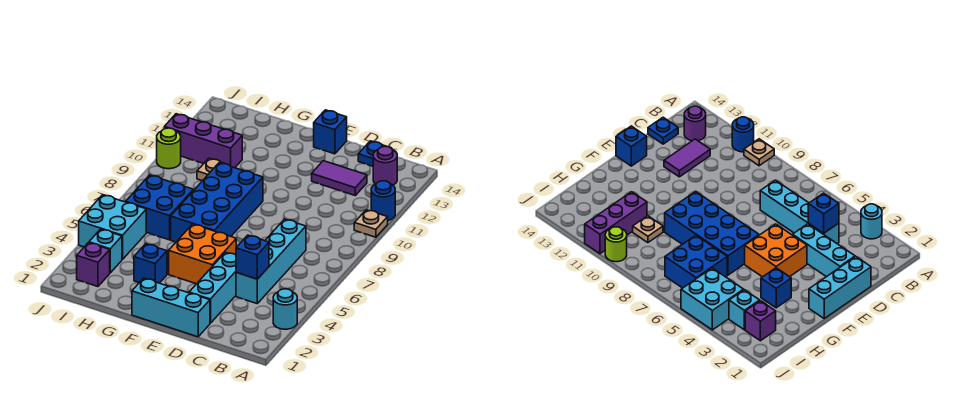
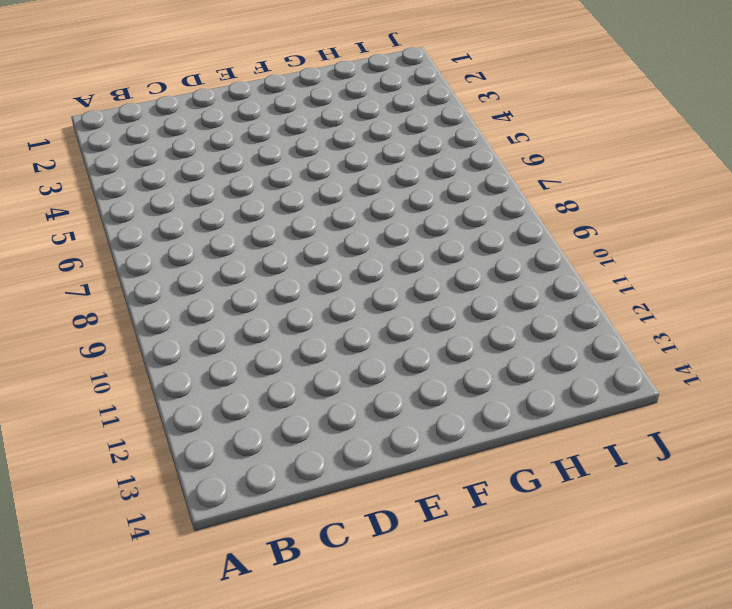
none -> cyan round brick A3 level 1
none -> tan plate A10 level 1
none -> blue round brick A11 level 1

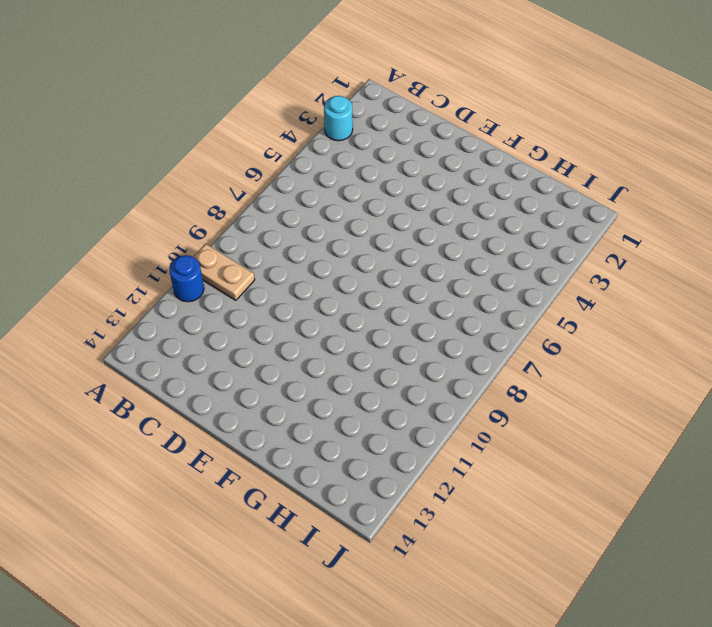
tan plate A10:B10 level 1 -> tan plate A10 level 1
none -> purple round brick B13 level 1
none -> cyan brick C4:C7 level 1
none -> purple tile C12:D12 level 1

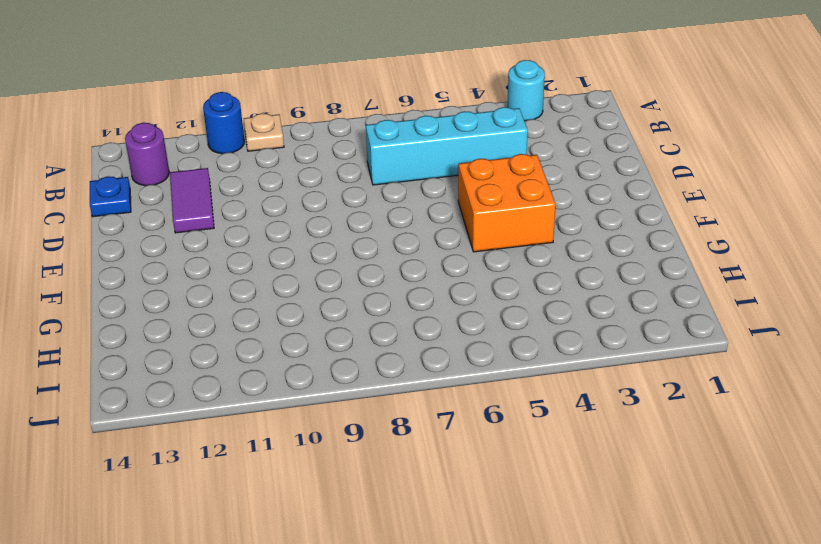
none -> cyan brick D1:F1 level 1
none -> cyan brick D2:D4 level 1
none -> blue brick E14 level 1

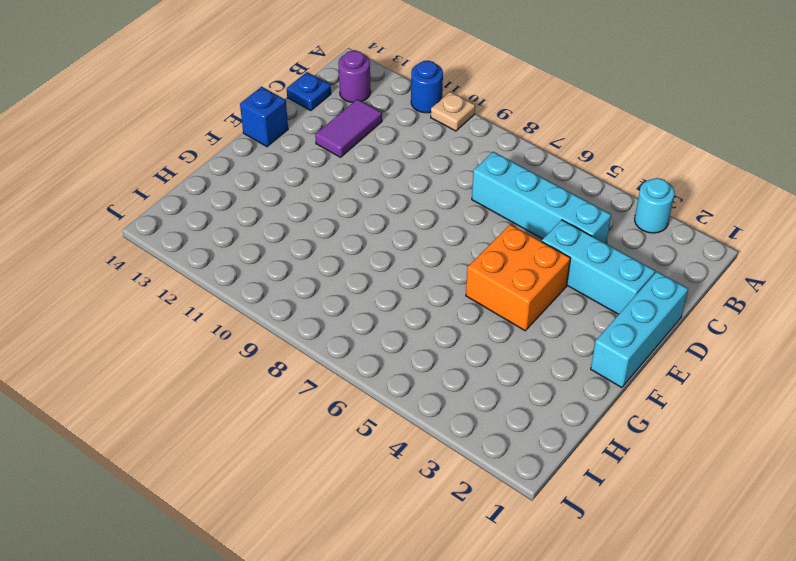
none -> blue brick F6:G9 level 1
none -> blue brick G3 level 1
none -> blue brick H6:I7 level 1

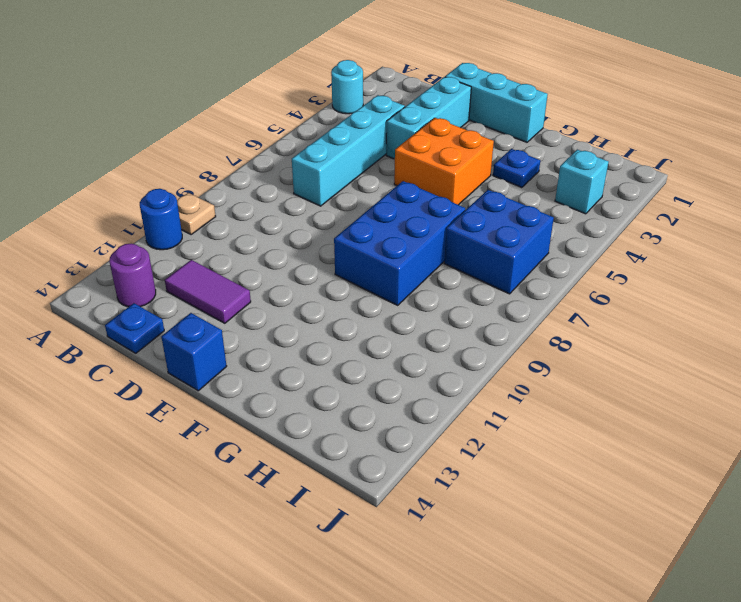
blue brick F7:G9 level 1 -> blue brick F6:G9 level 1
blue plate G3 level 1 -> blue brick G3 level 1
none -> tan plate H10 level 1
none -> purple brick H11:J11 level 1
none -> purple brick I2 level 1

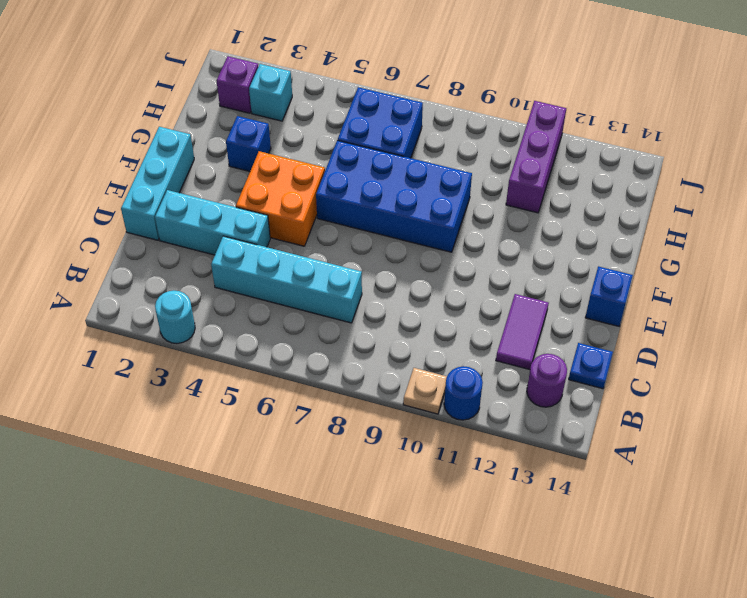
none -> tan plate H10 level 1
none -> cyan brick I4:J5 level 1
none -> lime round brick J10 level 1

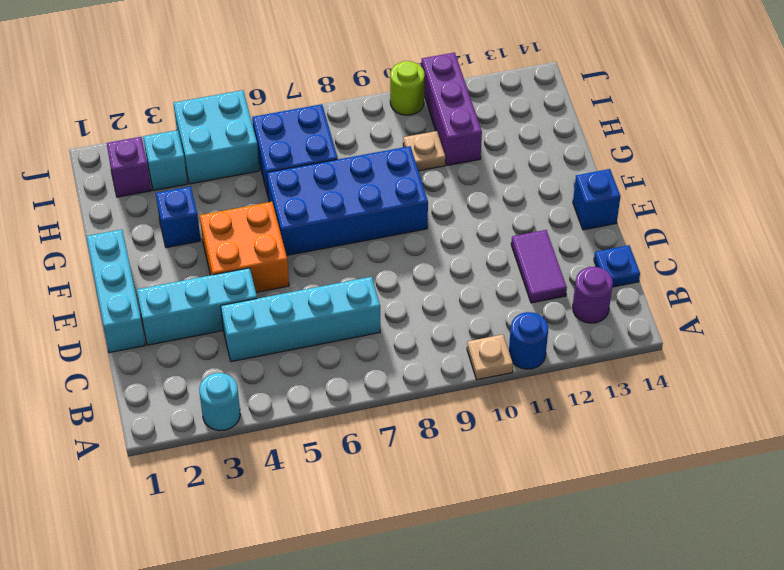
none -> blue brick C4 level 2

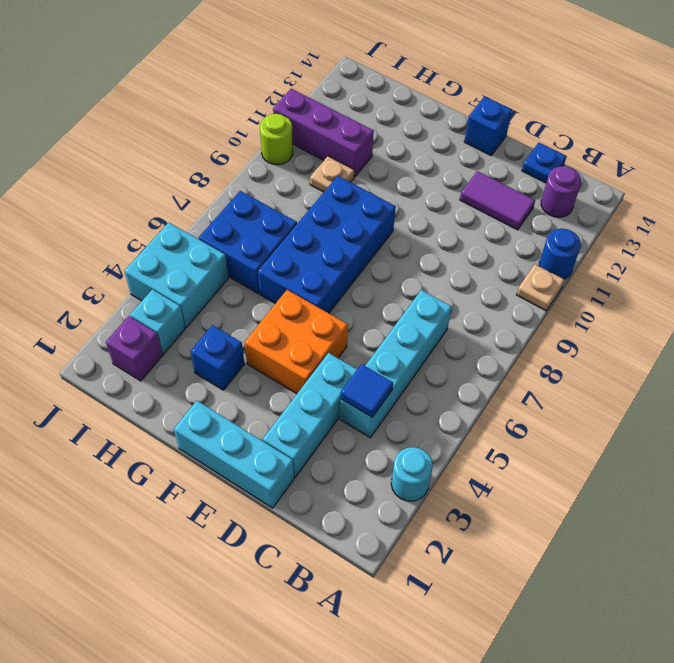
blue tile C4 level 2 -> blue brick C4 level 2

